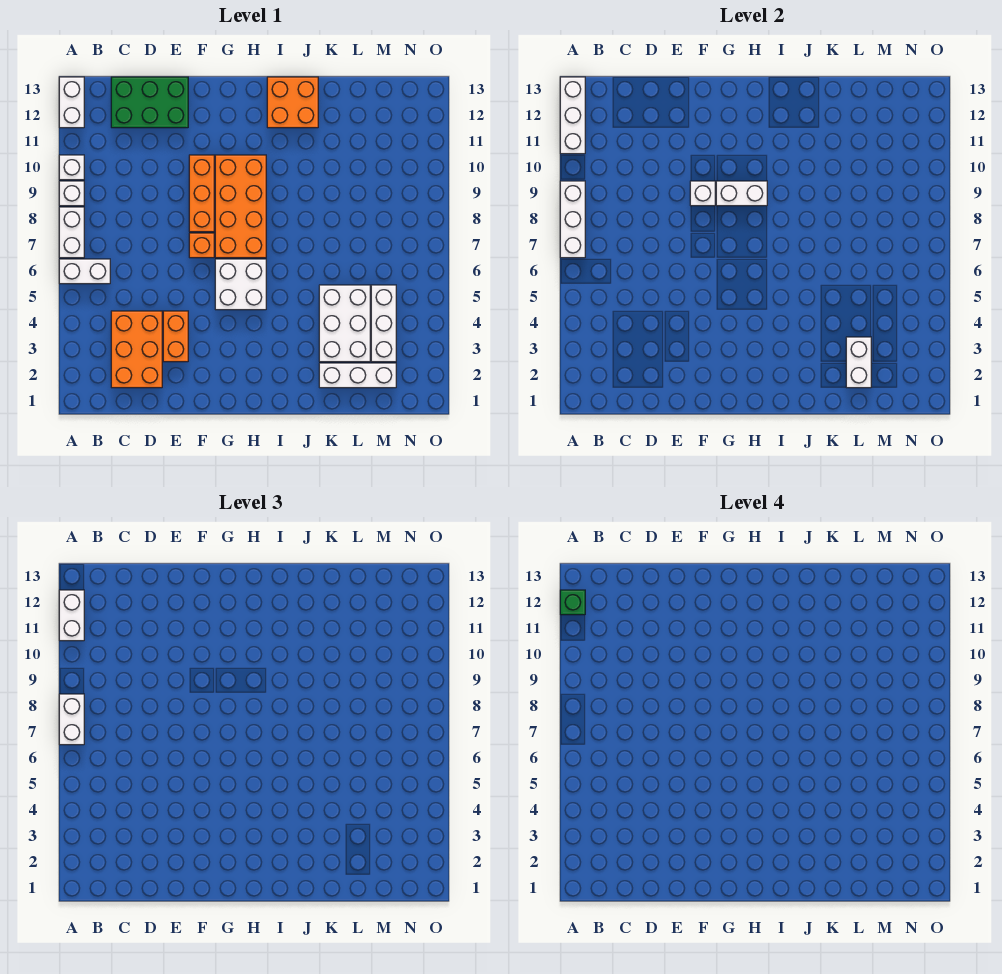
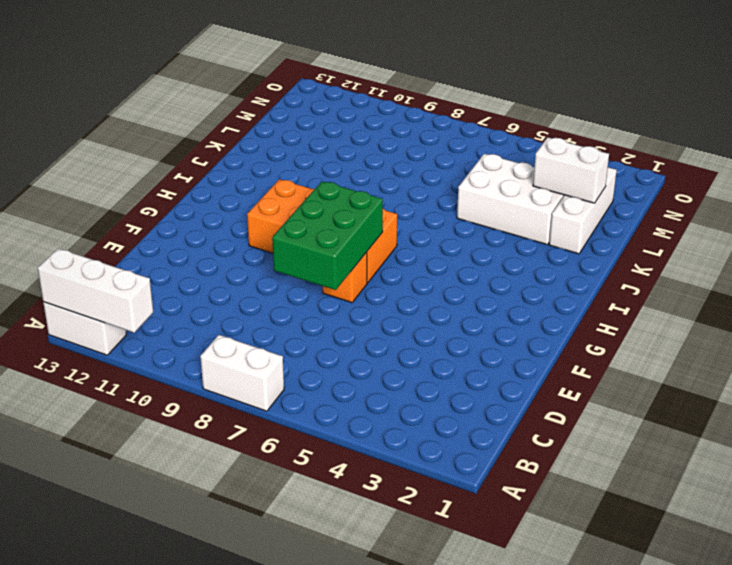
green brick E7:G8 level 2 -> green brick C12:E13 level 1
none -> white brick A6:B6 level 1
none -> white brick A9 level 1
none -> white brick A10 level 1

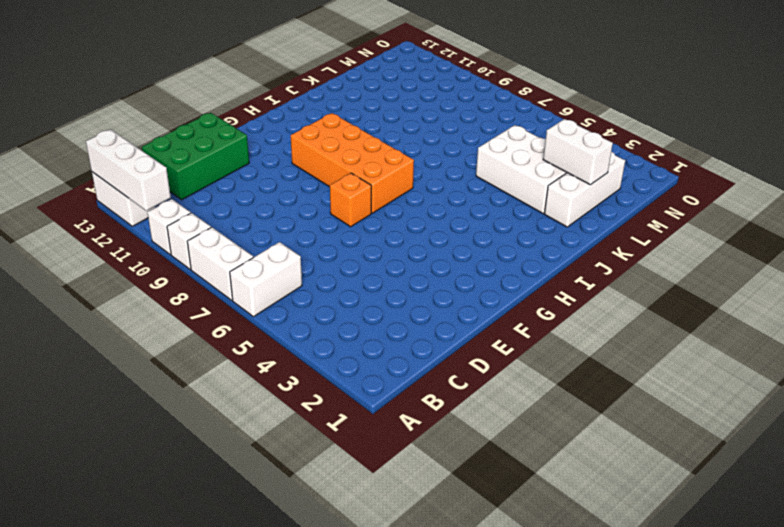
none -> orange brick C2:D4 level 1
none -> orange brick E3:E4 level 1
none -> orange brick F8:F10 level 1

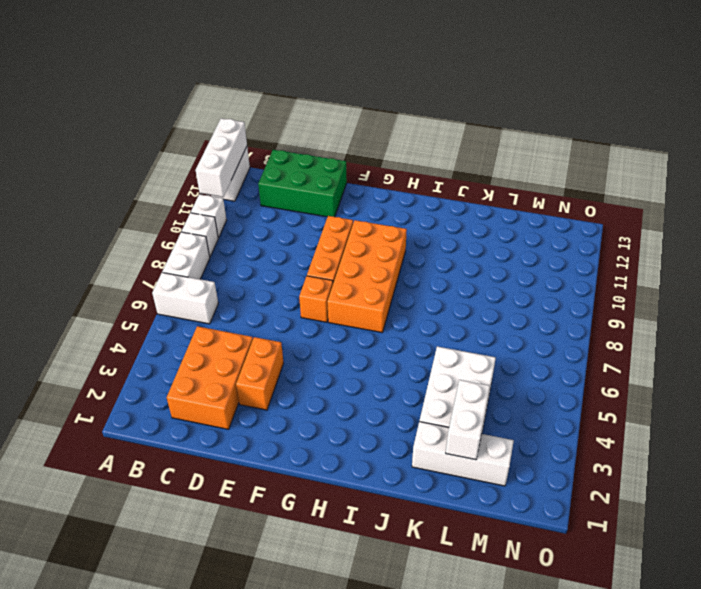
none -> white brick G5:H6 level 1
none -> orange brick I12:J13 level 1
none -> white brick M3:M5 level 1

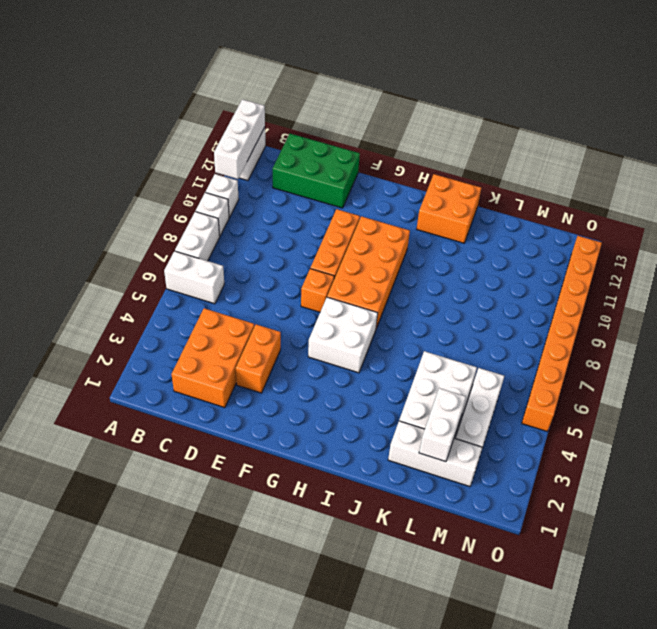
orange brick O5:O12 level 1 -> none
none -> white brick A7:A9 level 2
none -> white brick F9 level 2
none -> white brick G9:H9 level 2

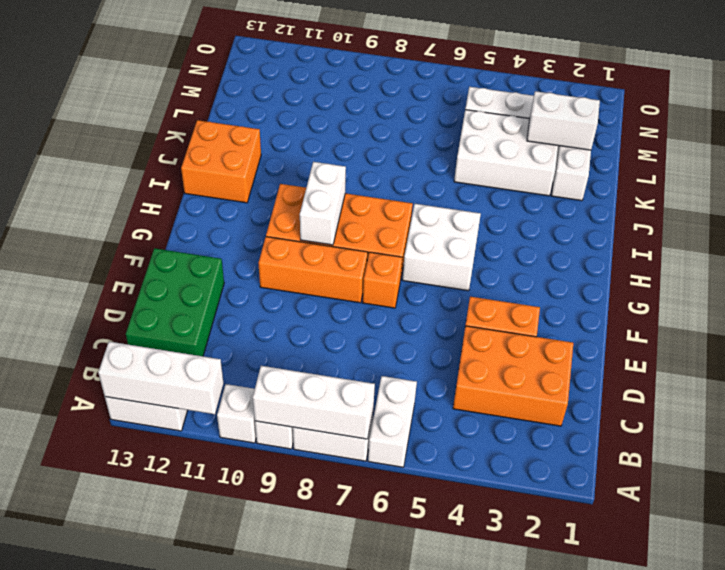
none -> white brick F9 level 2
none -> white brick A7:A8 level 3
none -> white brick A11:A12 level 3

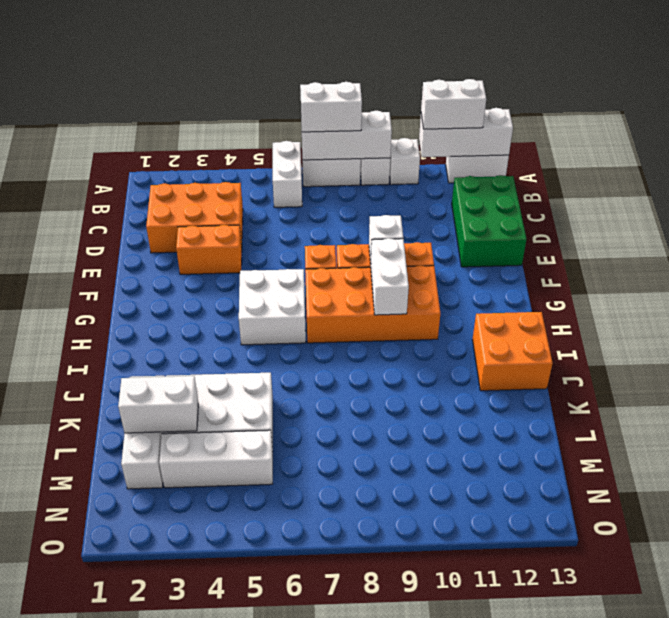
none -> green brick A12 level 4

